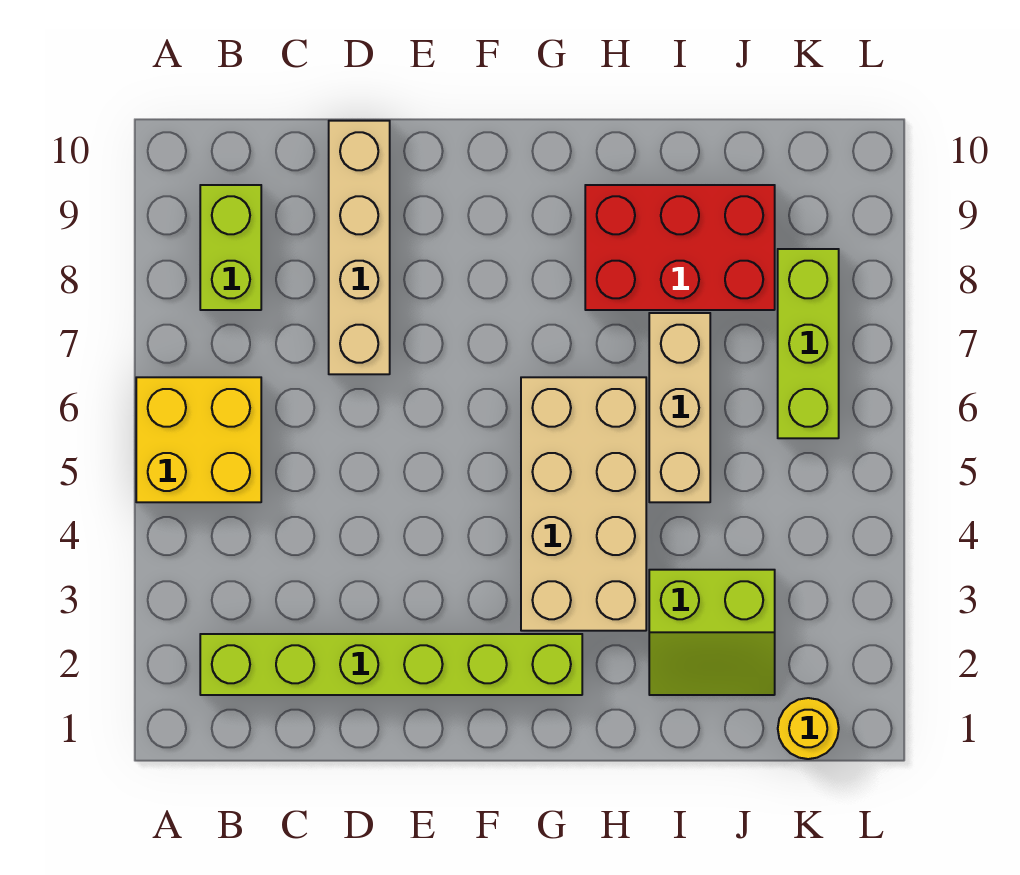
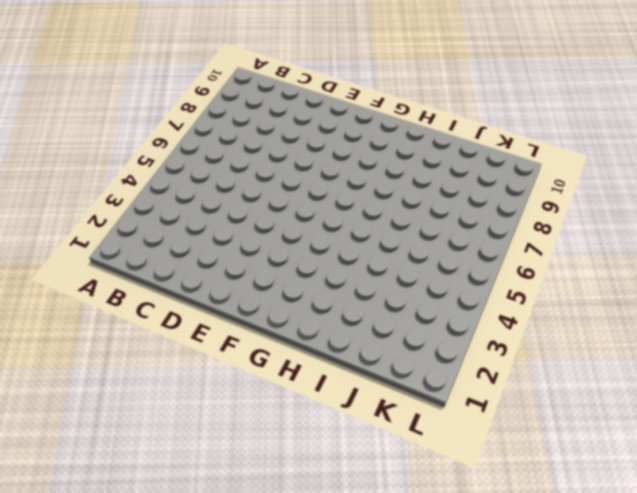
none -> yellow brick A5:B6 level 1
none -> lime brick B2:G2 level 1

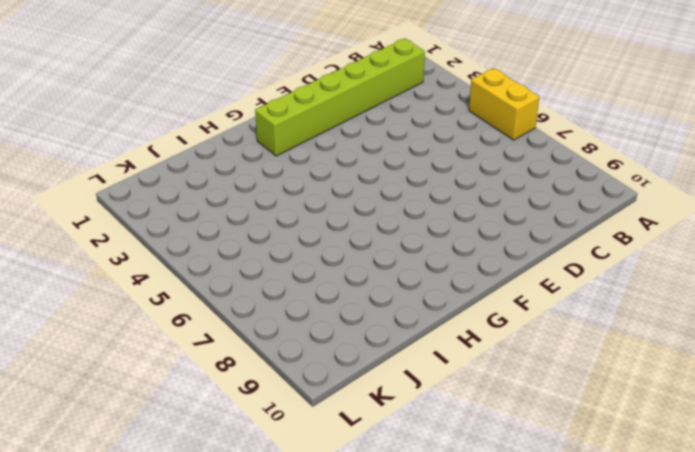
yellow brick A5:A6 level 1 -> yellow brick A5:B6 level 1
none -> lime brick B8:B9 level 1
none -> tan brick D7:D10 level 1

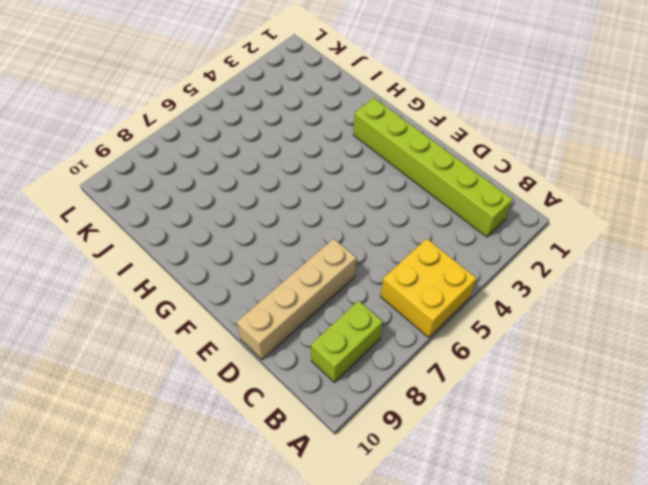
none -> tan brick G3:H6 level 1
none -> red brick H8:J9 level 1

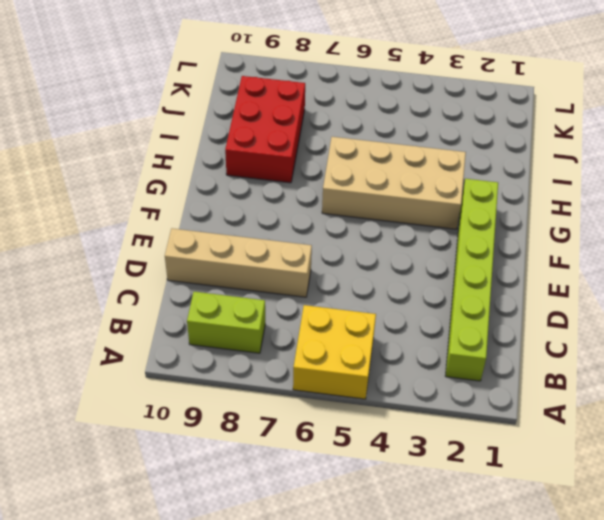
none -> lime slope I2:J3 level 1 top 3
none -> tan brick I5:I7 level 1

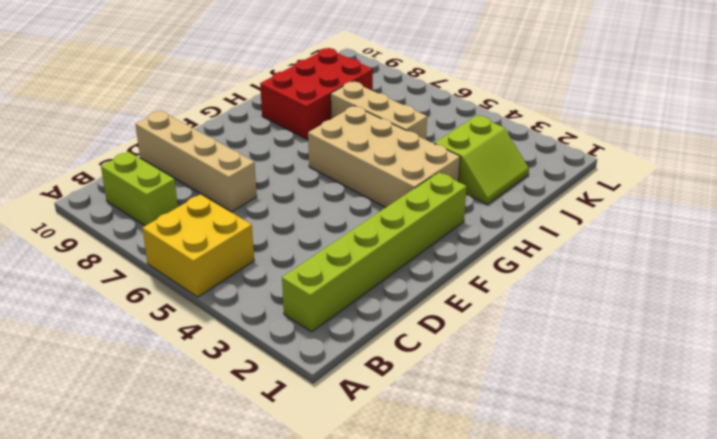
none -> yellow round brick K1 level 1
none -> lime brick K6:K8 level 1

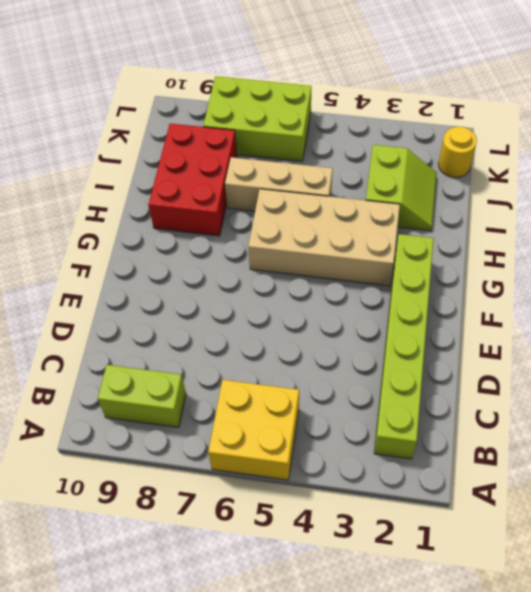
lime brick K6:L8 level 1 -> lime brick K6:K8 level 1
none -> tan brick D7:D10 level 1

